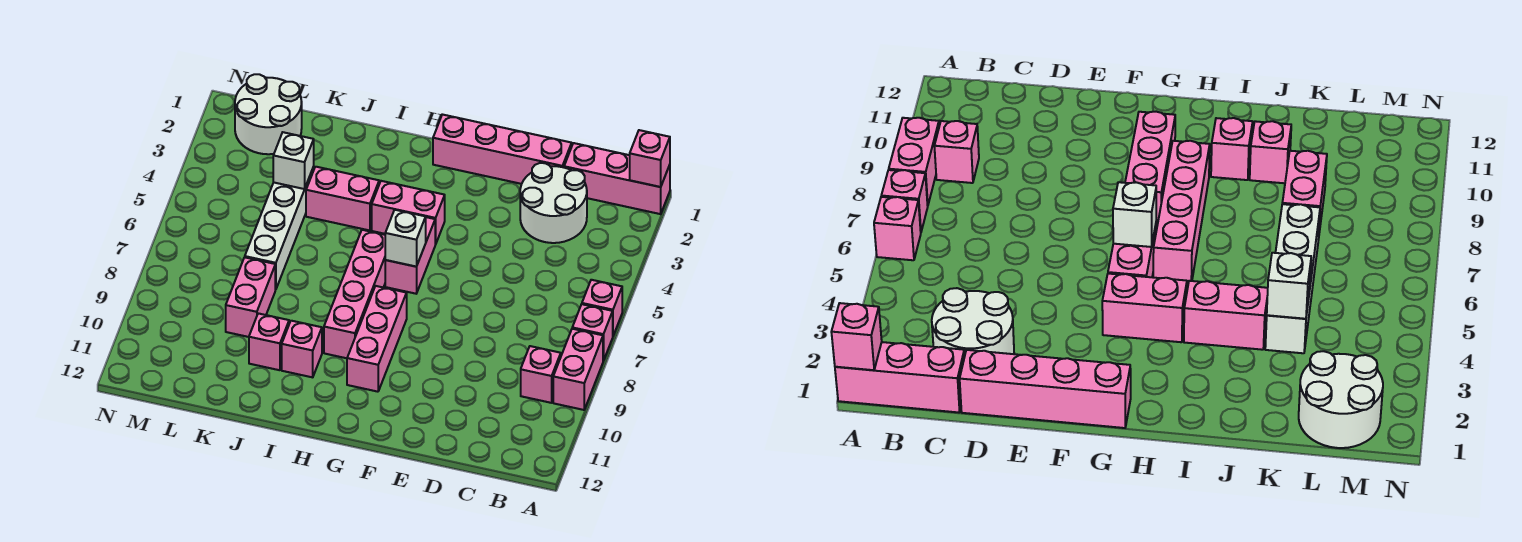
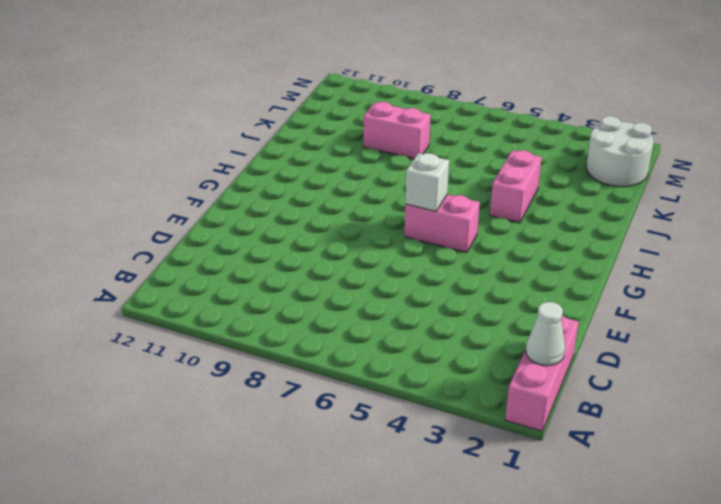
white cone B1 level 2 -> none
none -> pink brick A6 level 1
none -> pink brick A7 level 1
none -> pink brick A8:A9 level 1

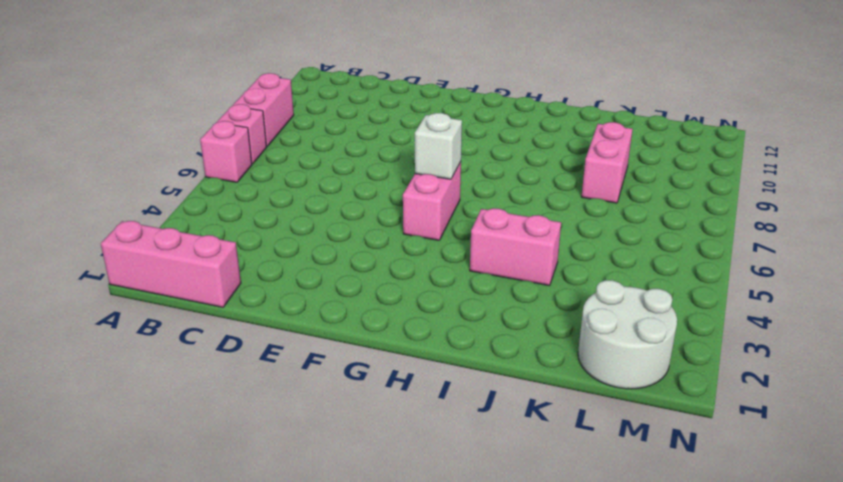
none -> pink brick B9 level 1
none -> white round brick C2:D3 level 1
none -> pink brick D1:G1 level 1

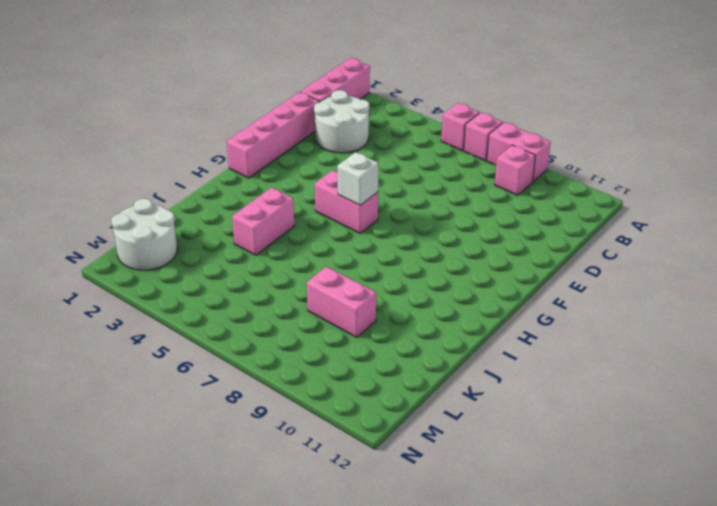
none -> pink brick G4:H4 level 1
none -> pink brick G8:G10 level 1
none -> pink brick H6:H9 level 1

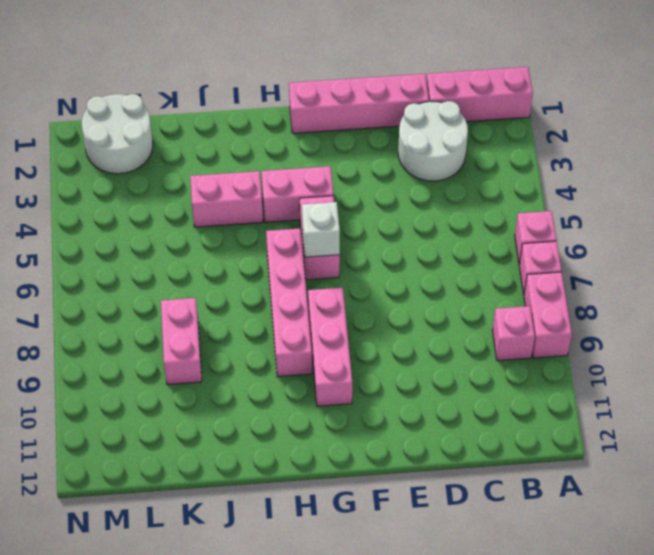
none -> pink brick I10 level 1
none -> pink brick J10 level 1
none -> white brick K4:K7 level 1

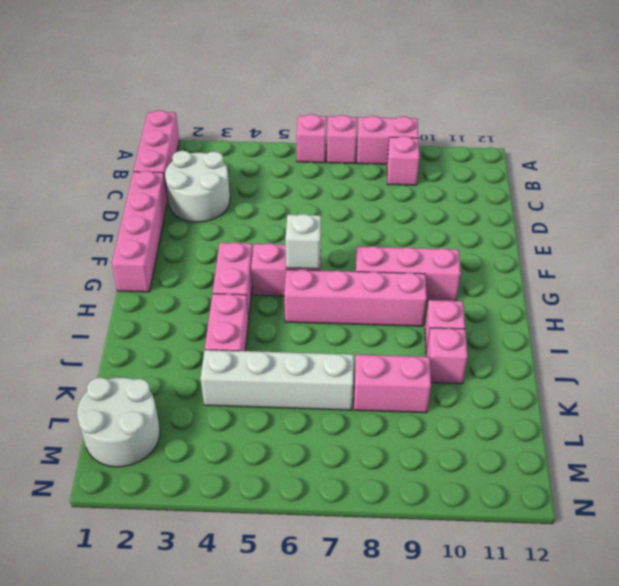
none -> pink brick A1 level 2
none -> white brick K4 level 2

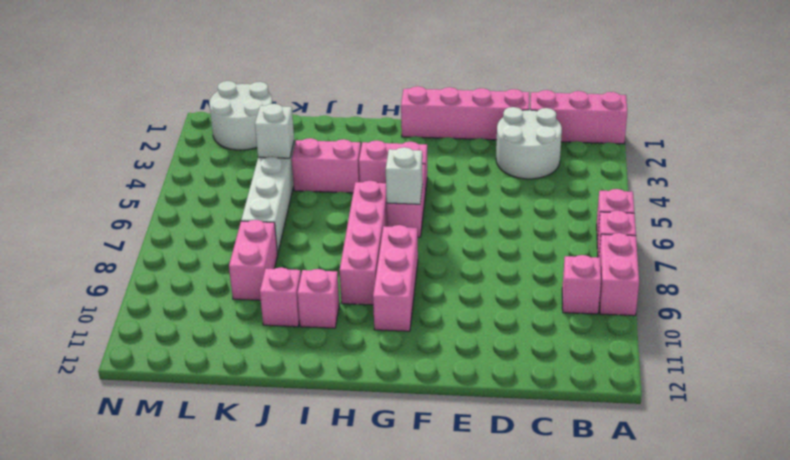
none -> pink brick A1 level 2

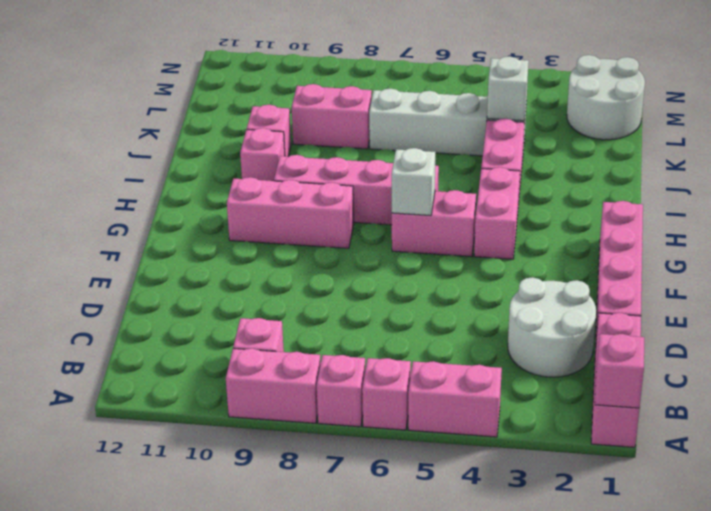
pink brick A4:A5 level 1 -> none

